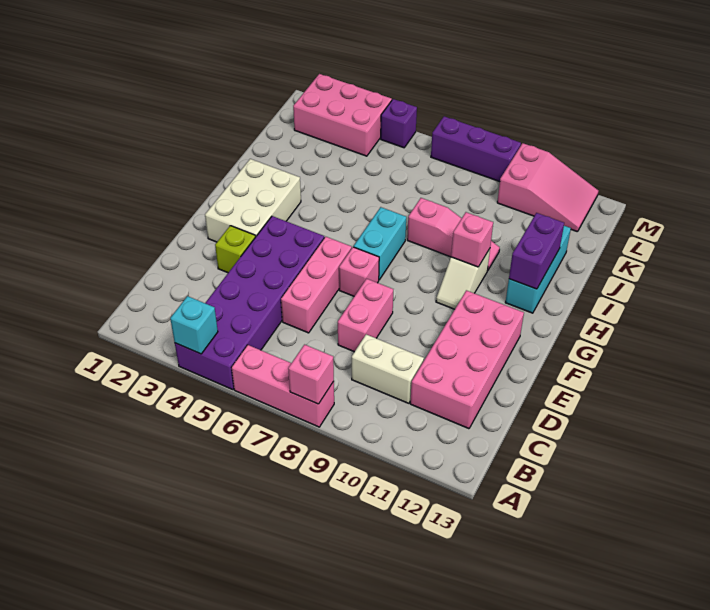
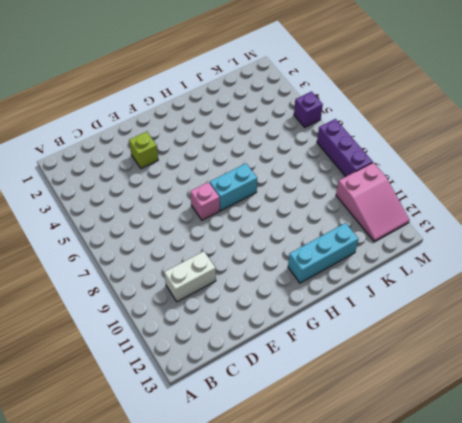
white brick C10:D10 level 1 -> white brick C9:C10 level 1
none -> purple brick A4:F5 level 1
none -> pink brick A6:A8 level 1
none -> pink brick C11:F12 level 1

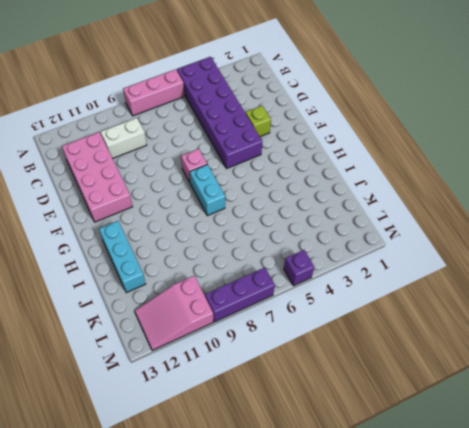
none -> pink brick D6:F6 level 1
none -> pink brick D8:E8 level 1
none -> white brick F2:H3 level 1

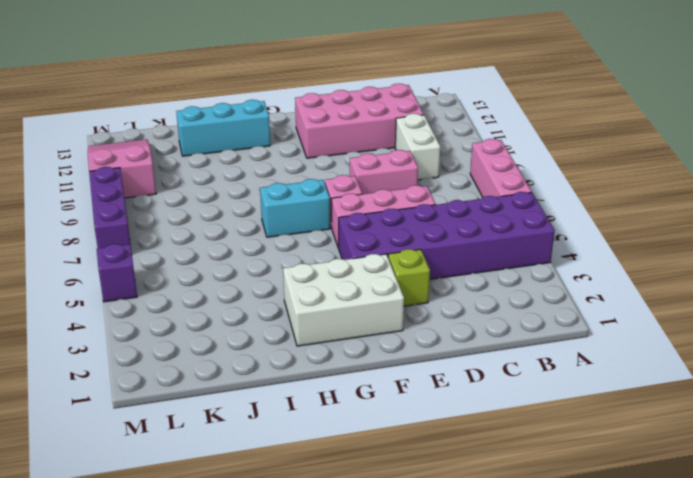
none -> white slope G10:H10 level 1 top H
none -> pink slope I8:I10 level 1 top 8
none -> pink brick L2:M4 level 1

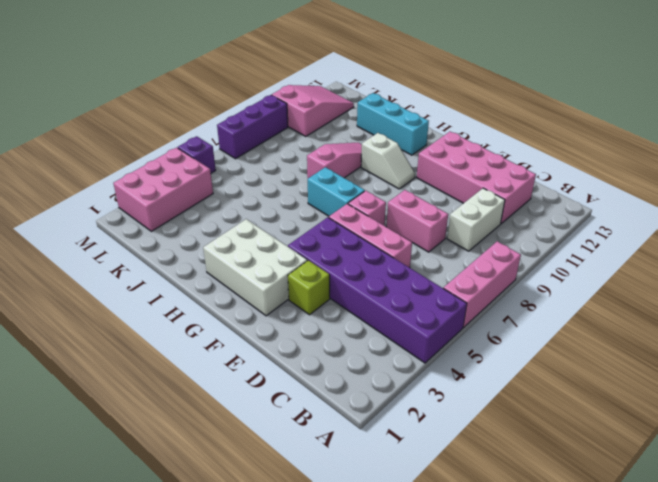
none -> cyan brick A4 level 2
none -> pink brick A8 level 2
none -> pink brick H10 level 2

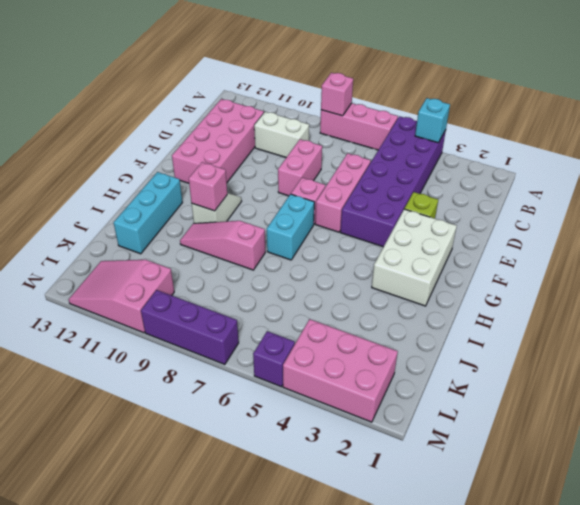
none -> purple brick H12:I12 level 2

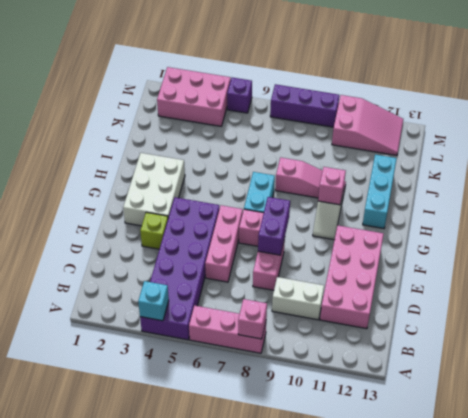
purple brick E8:F8 level 2 -> purple brick H12:I12 level 2

